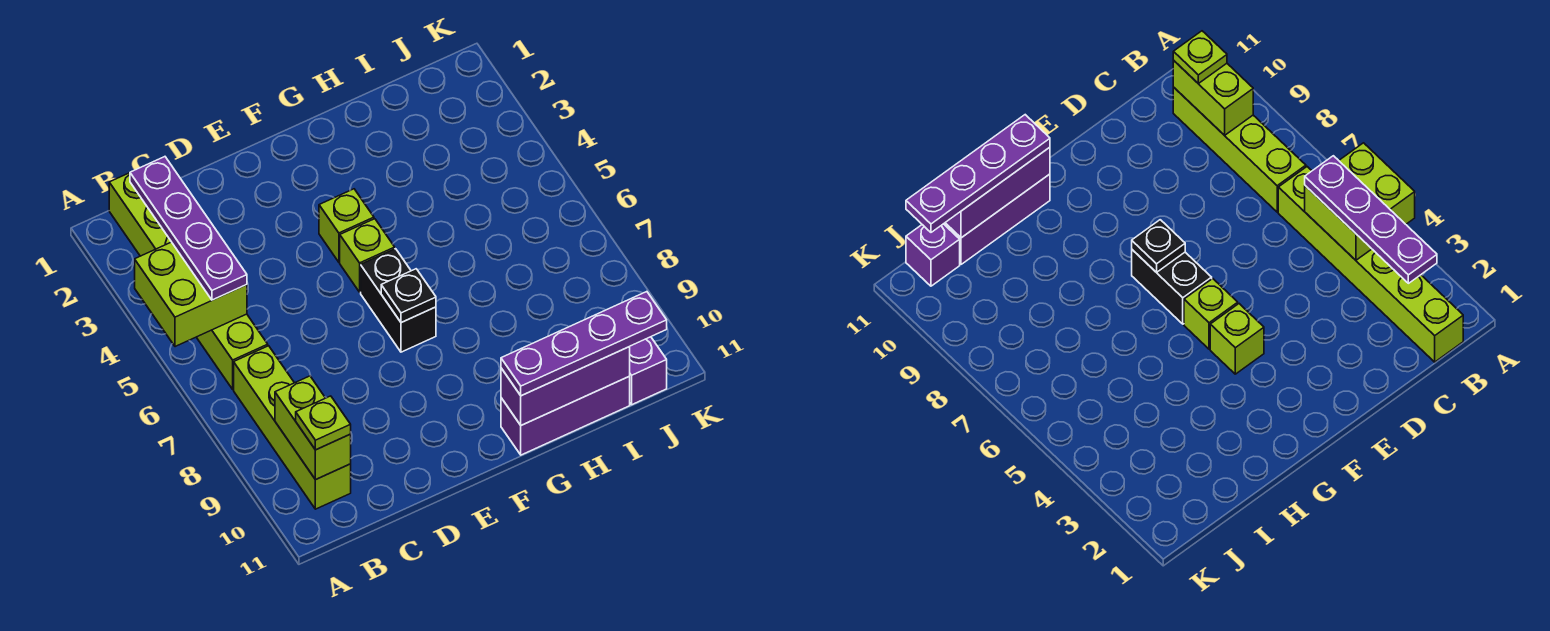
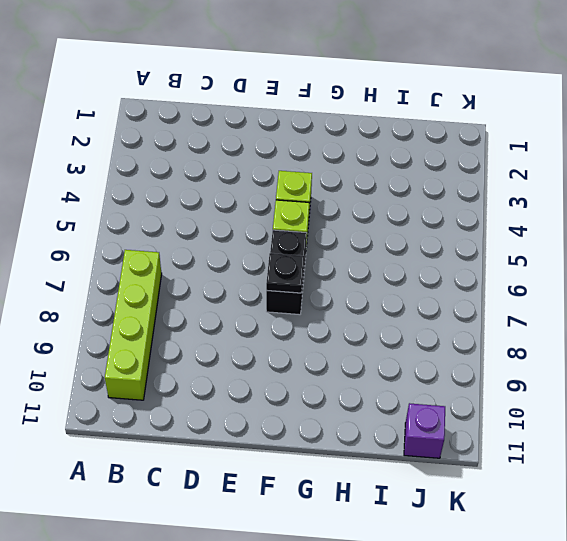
none -> lime brick B1:B6 level 1
none -> purple brick G11:I11 level 1
none -> lime brick A4:B5 level 2

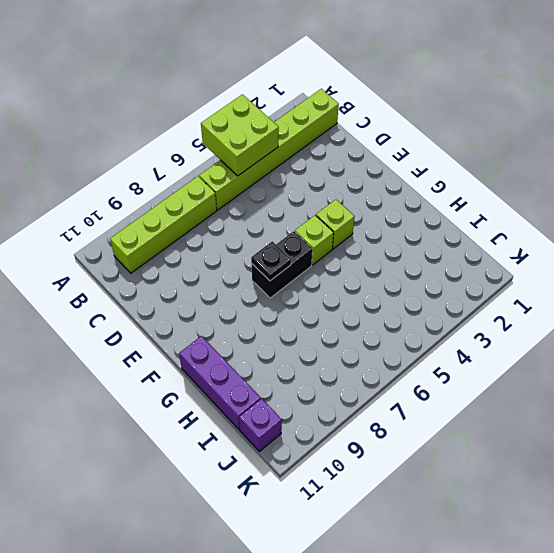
none -> lime brick B9:B10 level 2
none -> purple brick G11:I11 level 2
none -> purple plate B2:B5 level 3

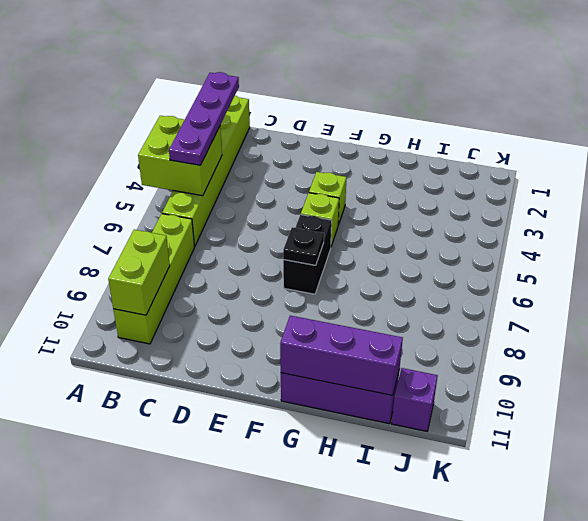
none -> lime plate B10 level 3
none -> purple plate G11:J11 level 3

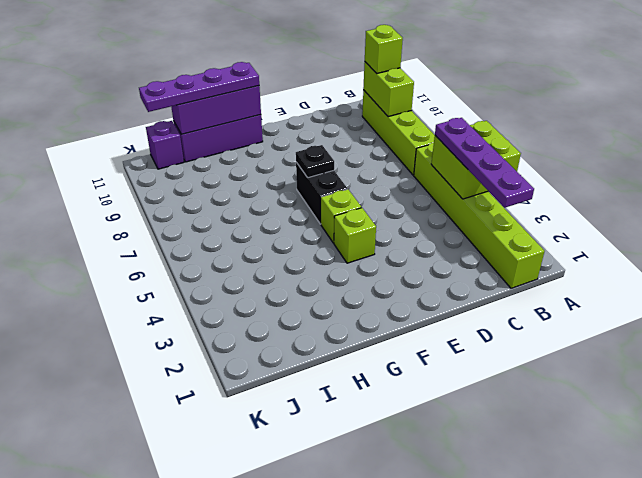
lime brick B10 level 3 -> lime plate B10 level 3

